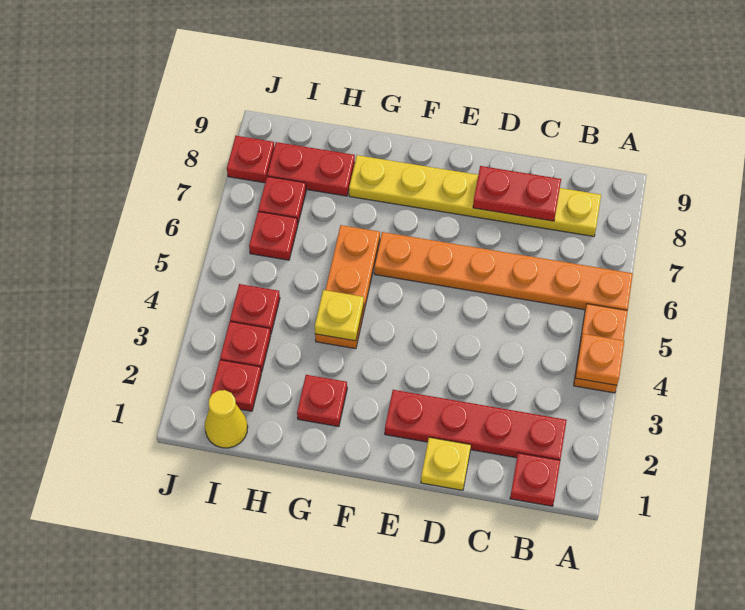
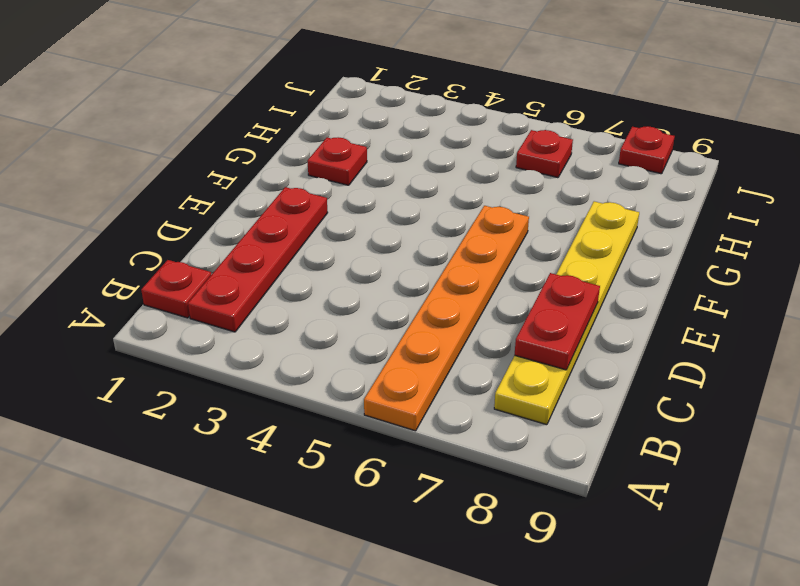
none -> orange plate A4:A5 level 1
none -> yellow plate D1 level 1
none -> orange plate G4:G6 level 1

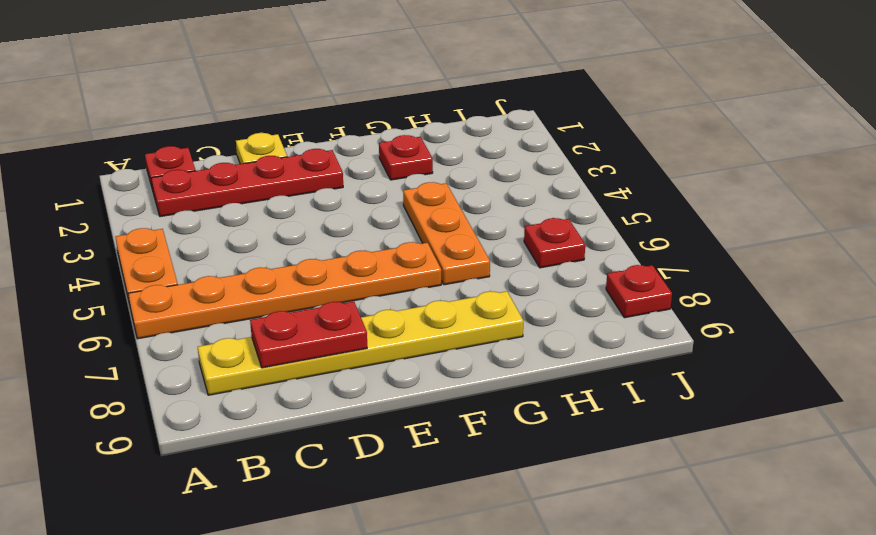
none -> red plate H8:I8 level 1
none -> yellow cone I1 level 1
none -> red plate I2 level 1

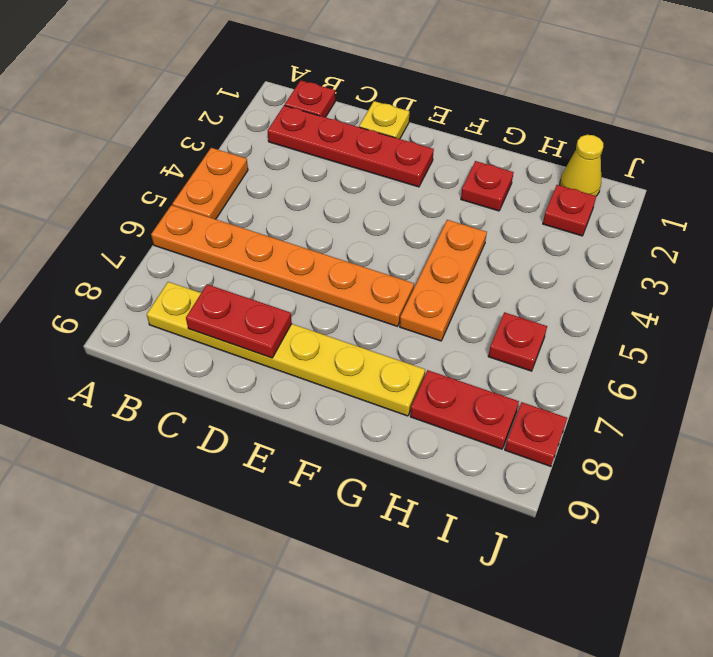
none -> red plate I3 level 1
none -> red plate I4 level 1
none -> red plate I7 level 1

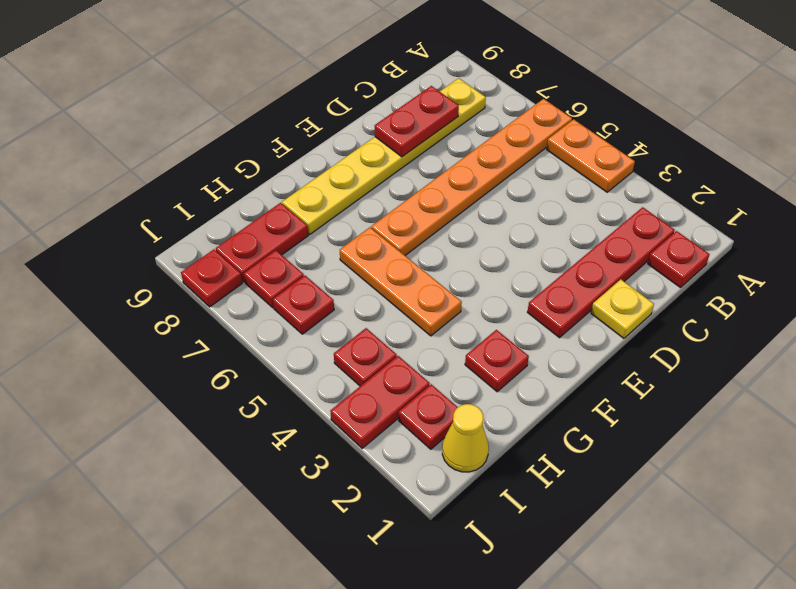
red plate I3:J3 level 1 -> red plate I3 level 1
none -> orange plate A4 level 2
none -> yellow plate G4 level 2

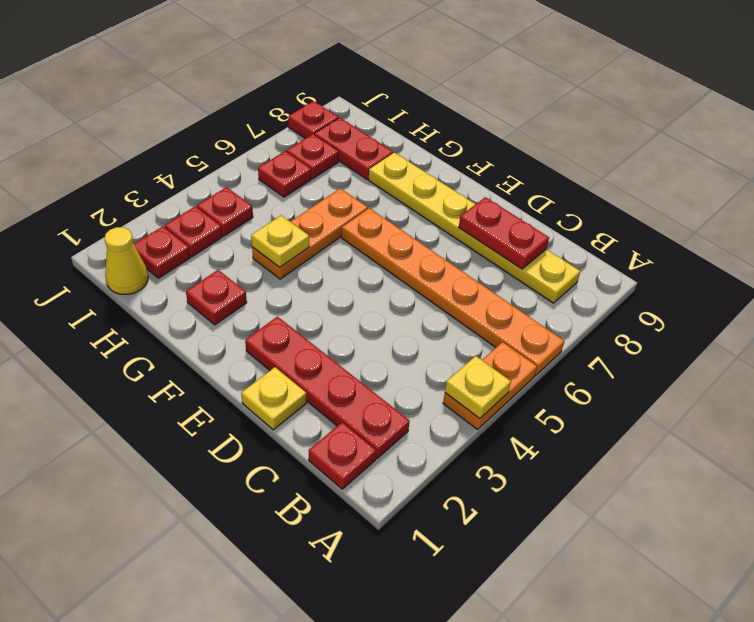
yellow plate A4 level 2 -> orange plate A4 level 2

